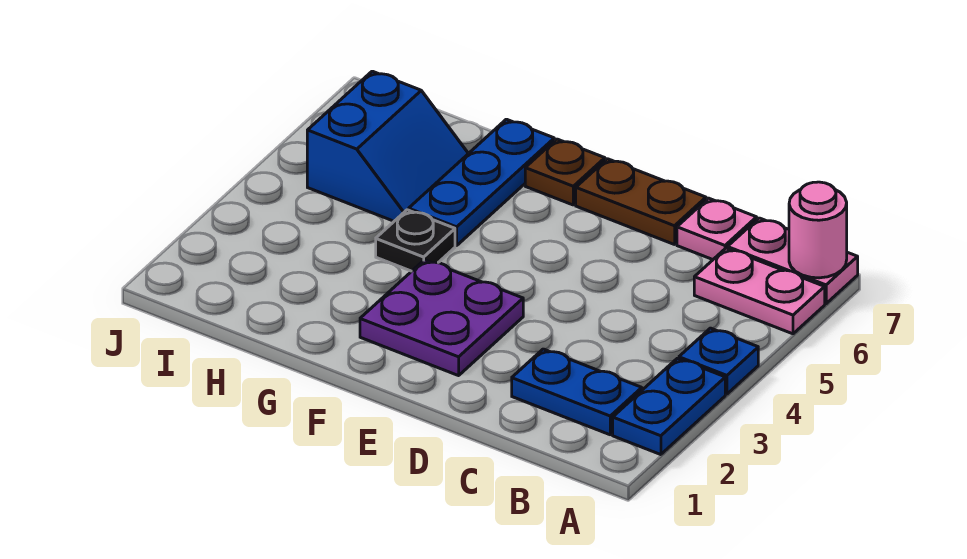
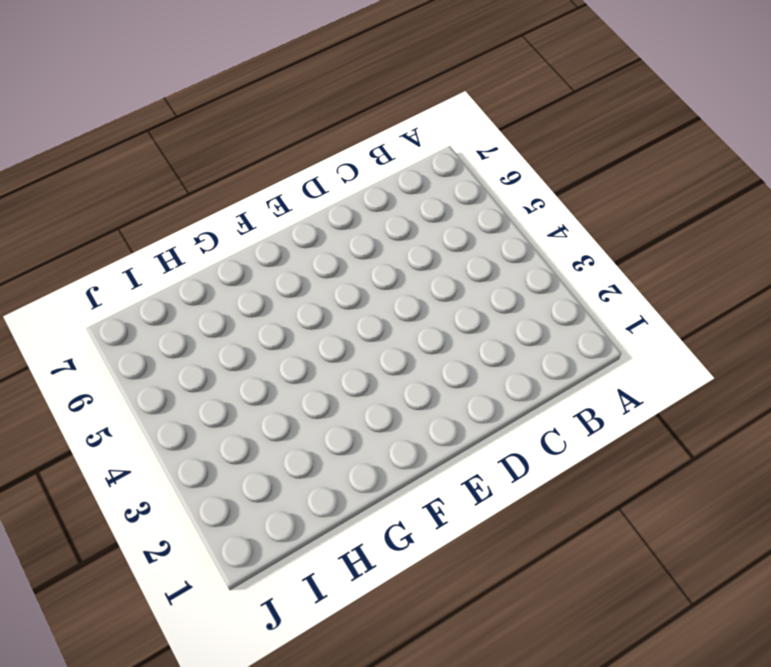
none -> blue plate A2:A3 level 1
none -> blue plate A4 level 1
none -> pink plate A6:B6 level 1

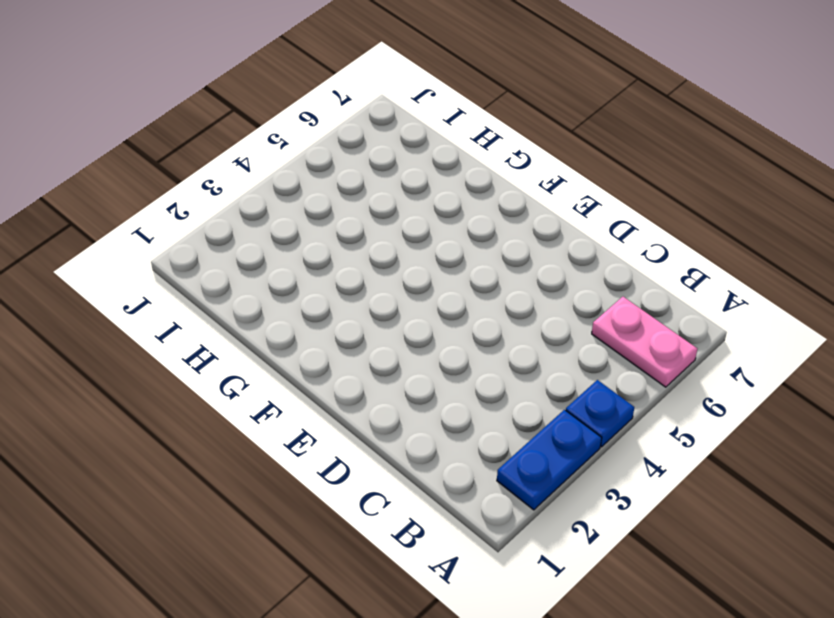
none -> pink plate A7:B7 level 1
none -> blue plate B2:C2 level 1
none -> pink plate C7 level 1

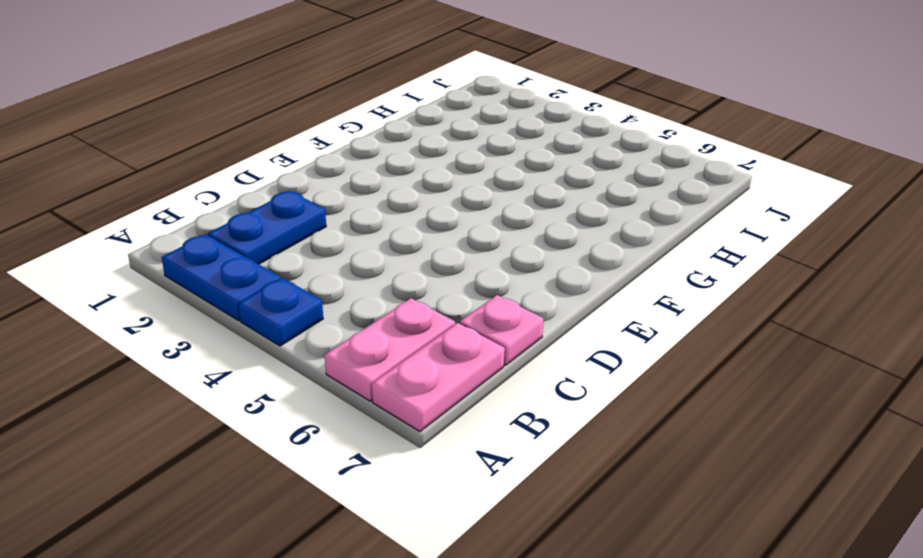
none -> brown plate D7:E7 level 1
none -> purple plate E2:F3 level 1
none -> brown plate F7 level 1

